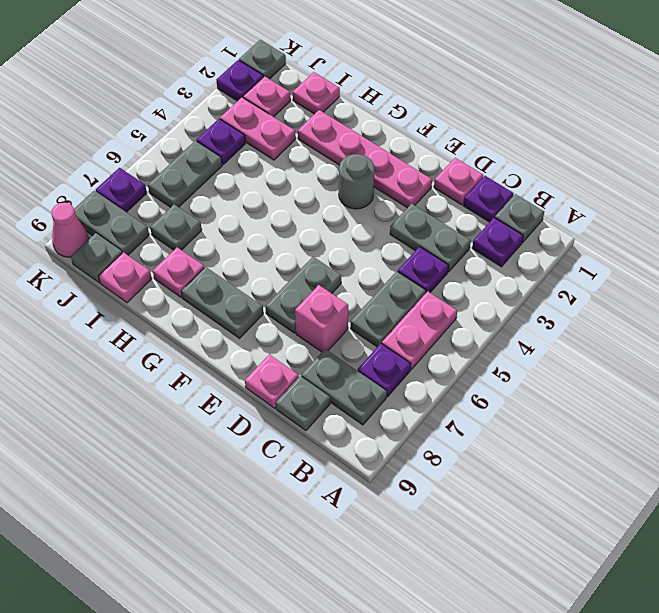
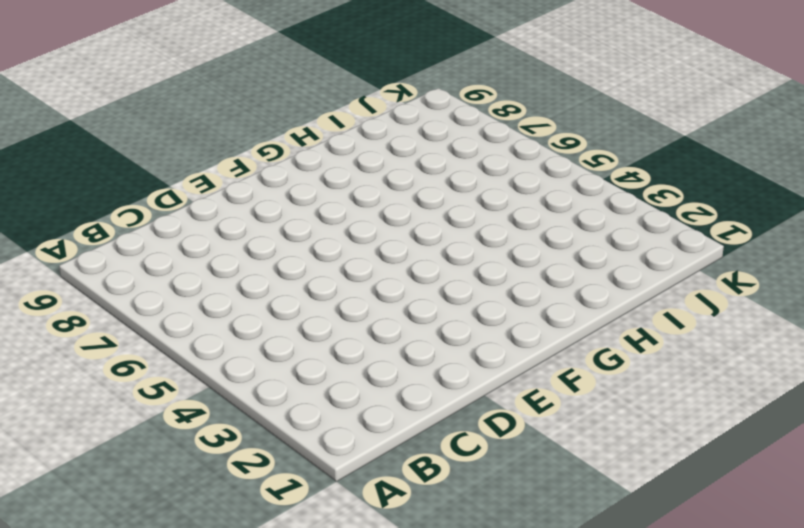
none -> grey plate B1 level 1
none -> purple plate B2 level 1
none -> pink plate B5:B6 level 1
none -> purple plate B7 level 1

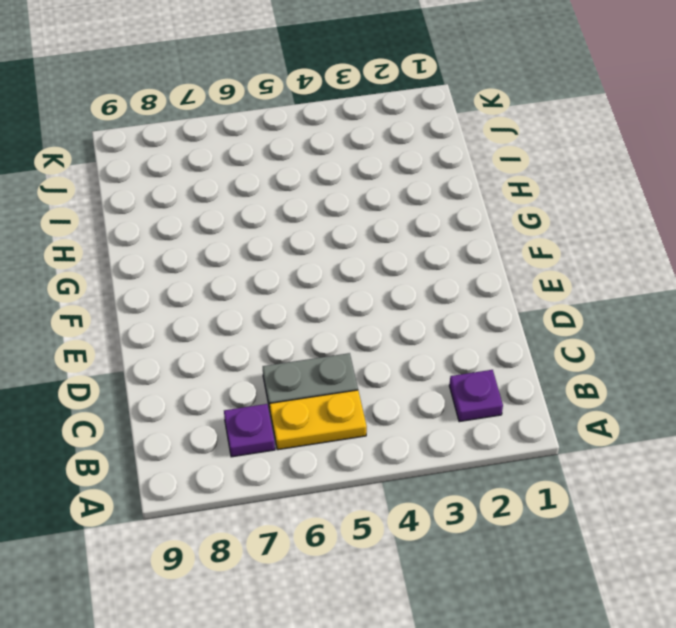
yellow plate B5:B6 level 1 -> pink plate B5:B6 level 1
none -> grey plate B1 level 1
none -> grey plate B8:C8 level 1
none -> purple plate C1 level 1
none -> grey plate C3:D3 level 1

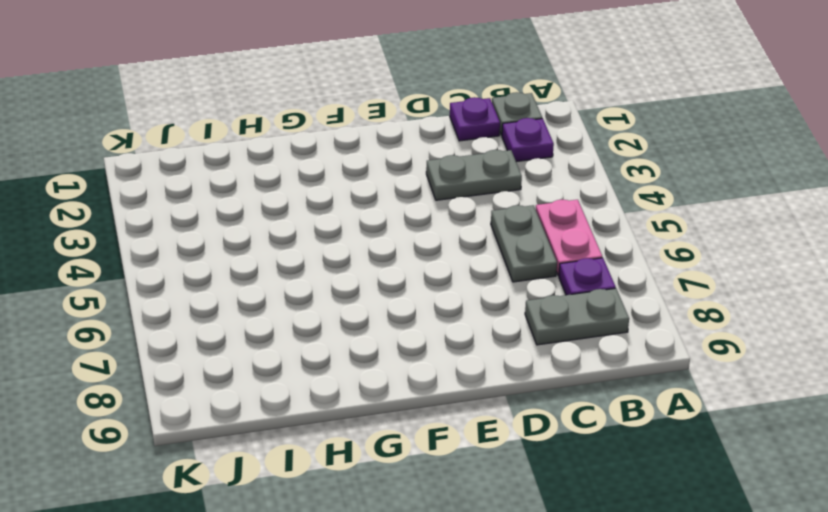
none -> purple plate C4 level 1
none -> grey plate C9 level 1
none -> pink plate D1 level 1
none -> pink brick D7 level 1

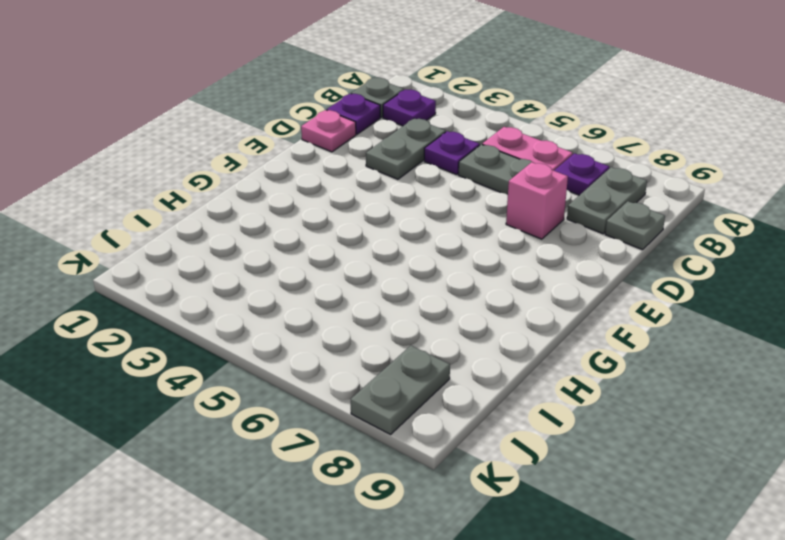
none -> pink plate D9 level 1
none -> pink plate E2:H2 level 1
none -> grey plate E6:E7 level 1
none -> grey round brick F3 level 1

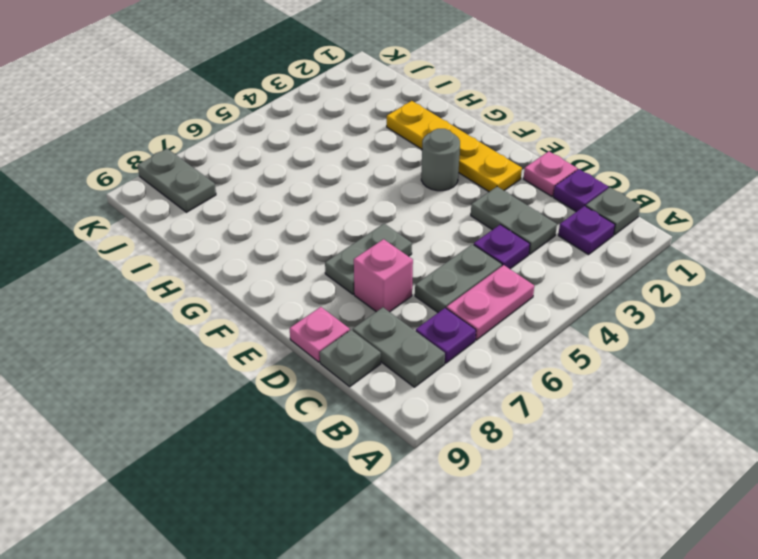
yellow plate E2:H2 level 1 -> pink plate E2:H2 level 1
none -> grey plate F8:G8 level 1
none -> pink plate H8 level 1
none -> pink plate I1 level 1
none -> pink plate I3:J3 level 1

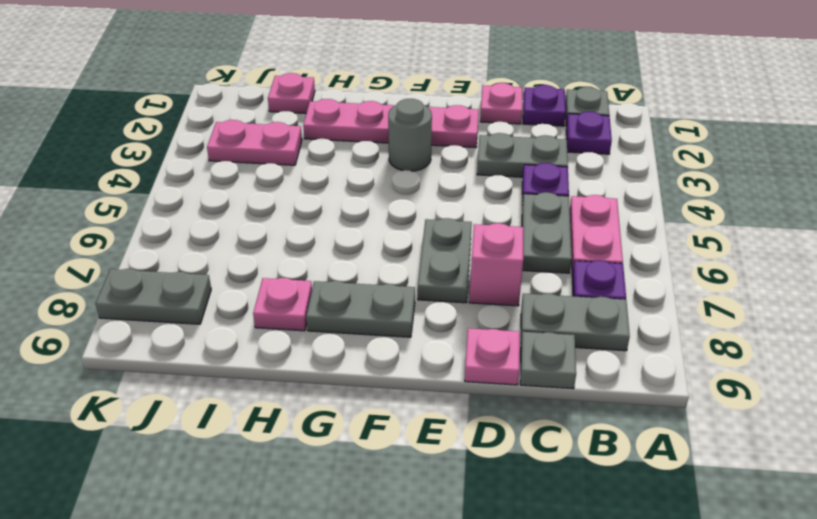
none -> grey plate I7 level 1
none -> pink plate I9 level 1
none -> pink plate J2 level 1
none -> purple plate J4 level 1

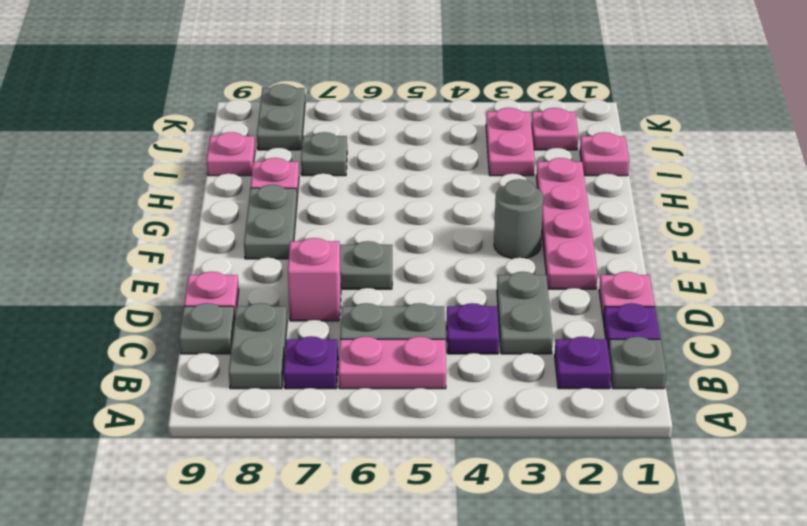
none -> purple plate J4 level 1
none -> grey plate J5:J6 level 1
none -> grey plate J9 level 1
none -> grey plate K1 level 1

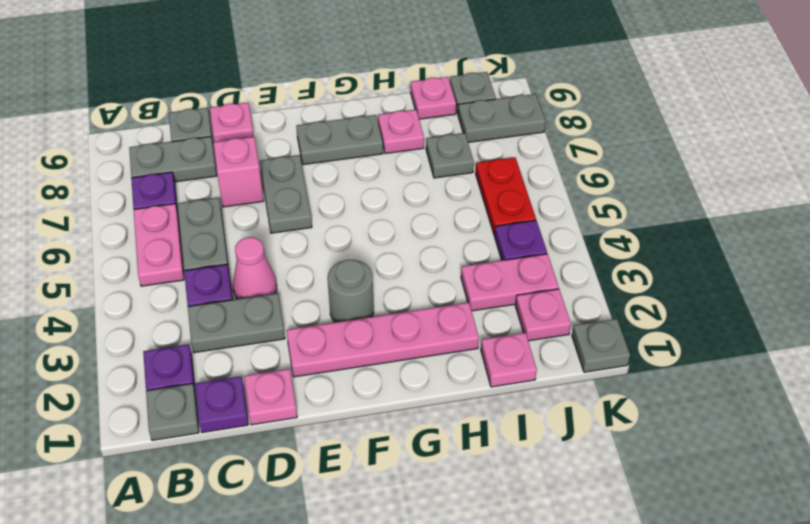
pink cone D4 level 1 -> pink cone K9 level 1
red plate J5:J6 level 1 -> grey plate J5:J6 level 1
none -> purple plate K2 level 1
none -> purple plate K7 level 1

